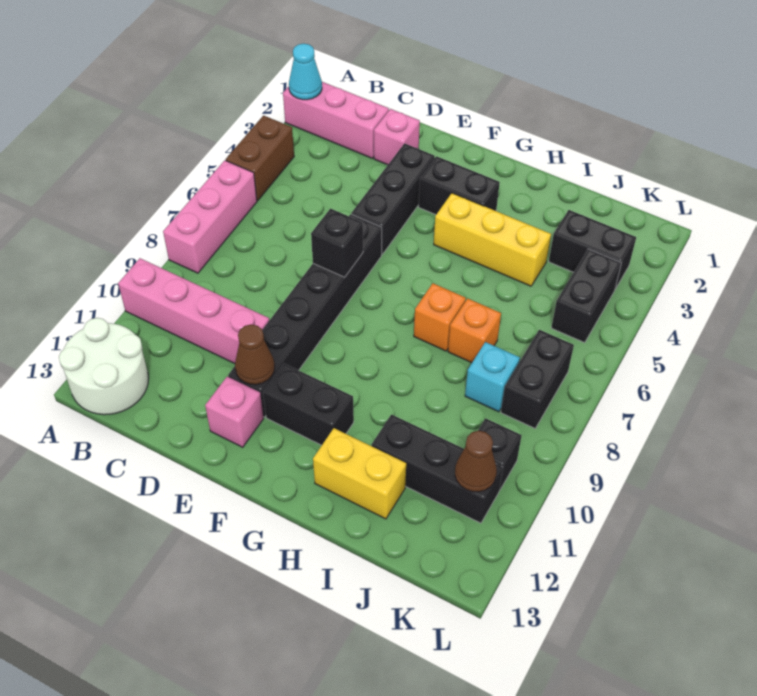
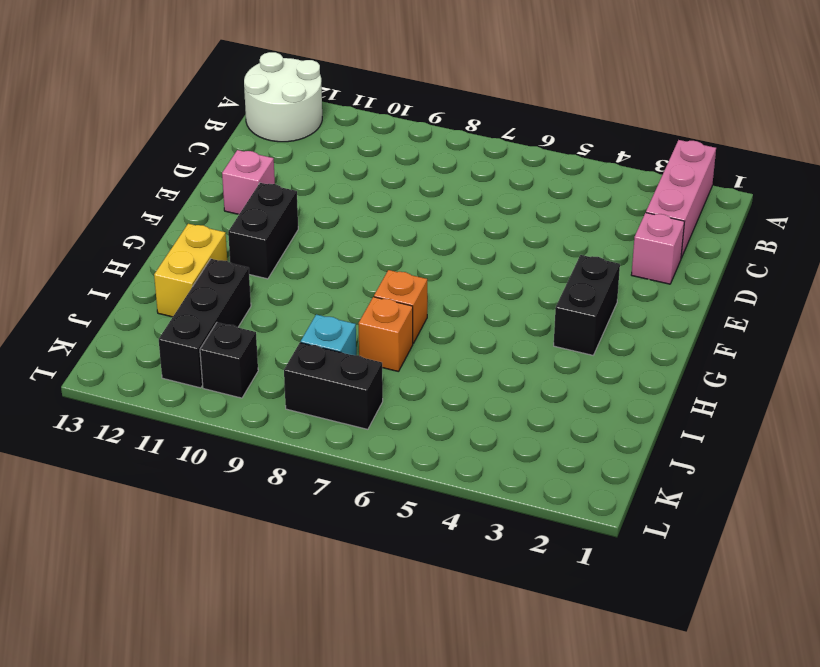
none -> brown brick A4:A5 level 1
none -> pink brick A6:A8 level 1
none -> pink brick A10:D10 level 1

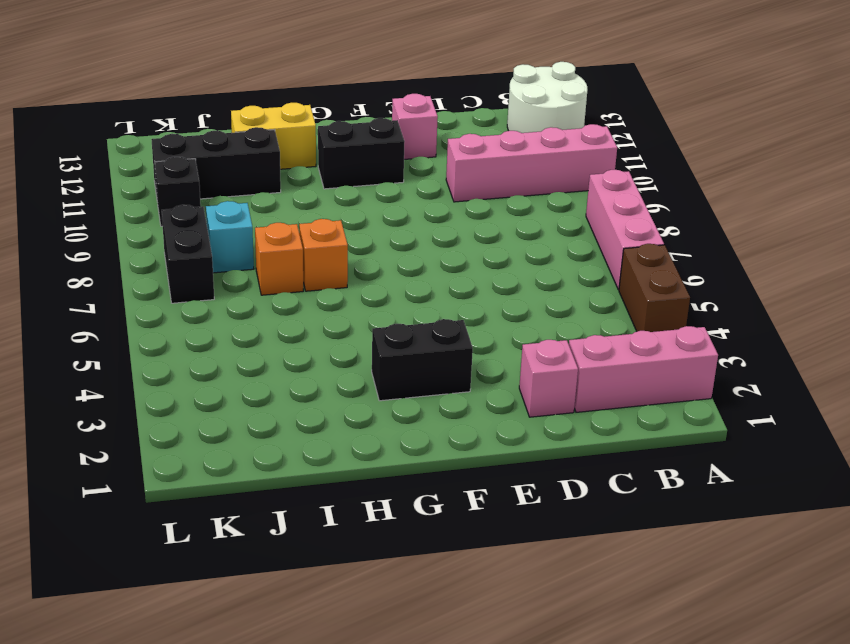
none -> black brick E3:E5 level 1
none -> black brick E6:E11 level 1
none -> yellow brick G4:I4 level 1

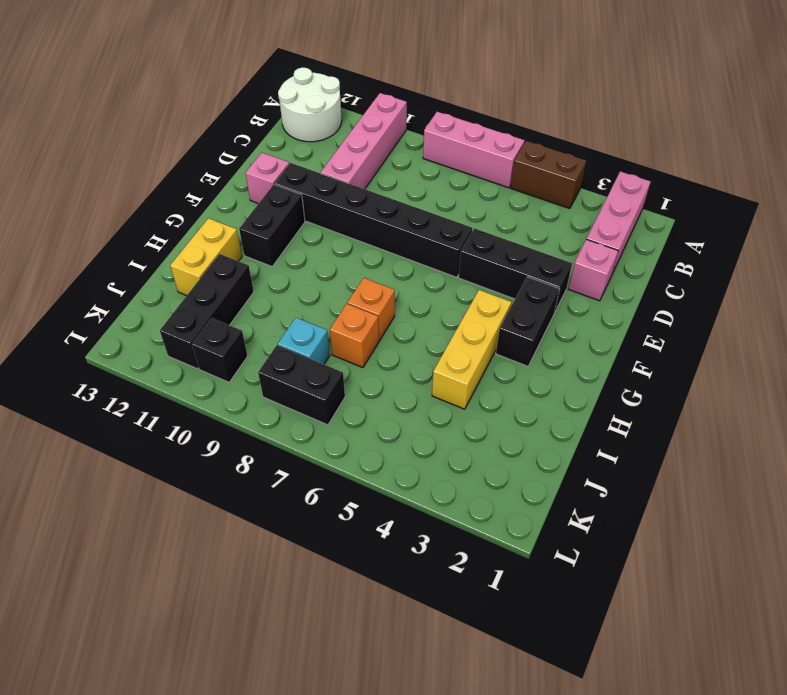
none -> black brick J3:K3 level 1
none -> black brick K4:K5 level 1
none -> cyan cone A2 level 2

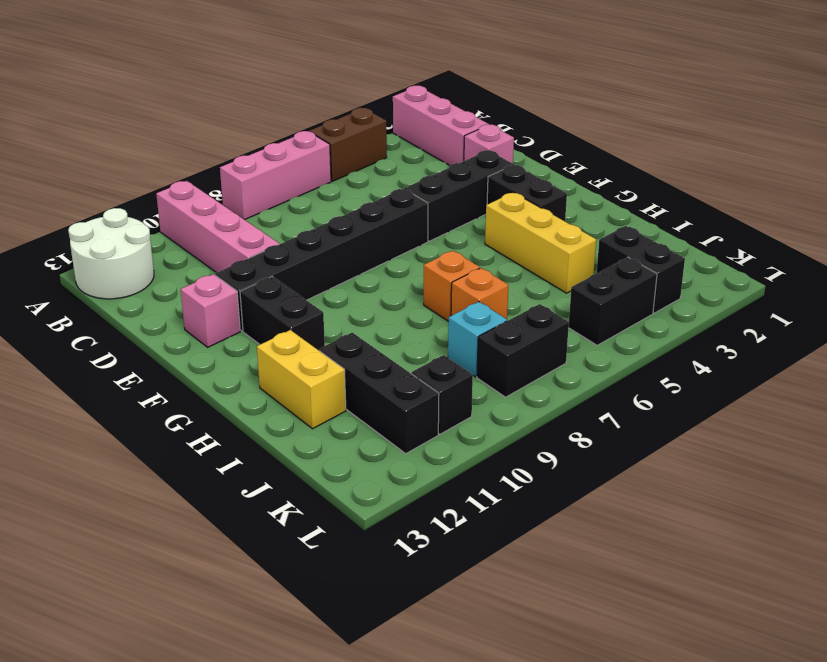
none -> cyan cone A2 level 2
none -> black brick E7 level 2
none -> brown cone E11 level 2

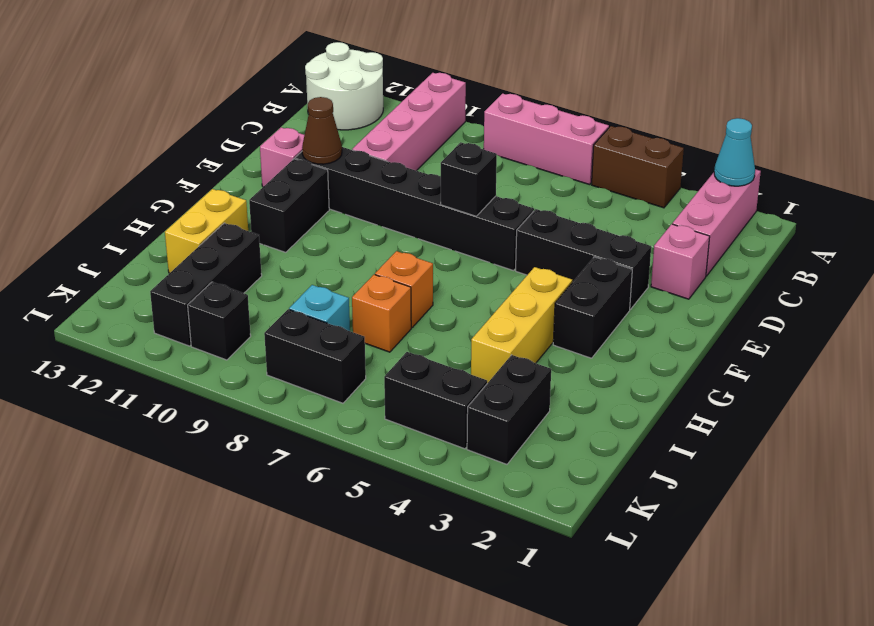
none -> brown cone K11 level 2

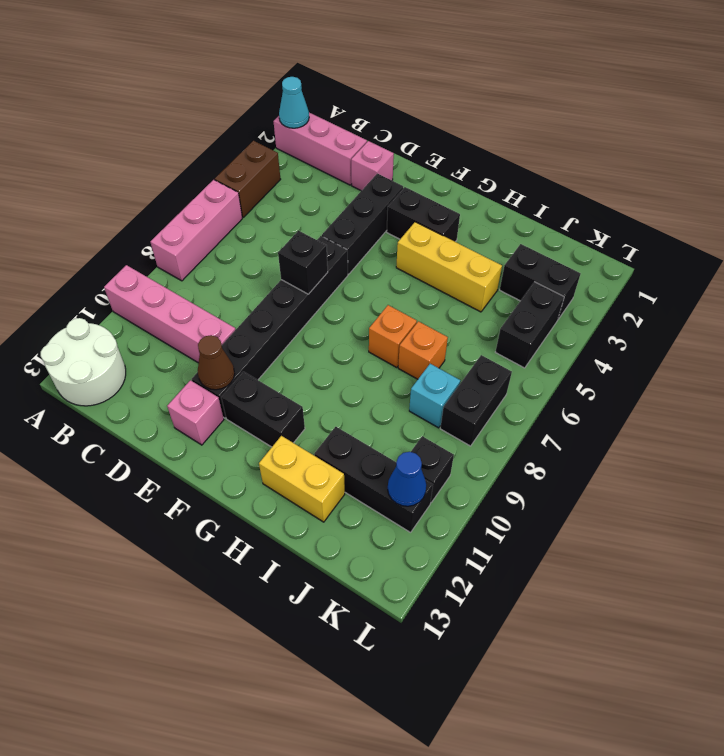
blue cone K11 level 2 -> brown cone K11 level 2

